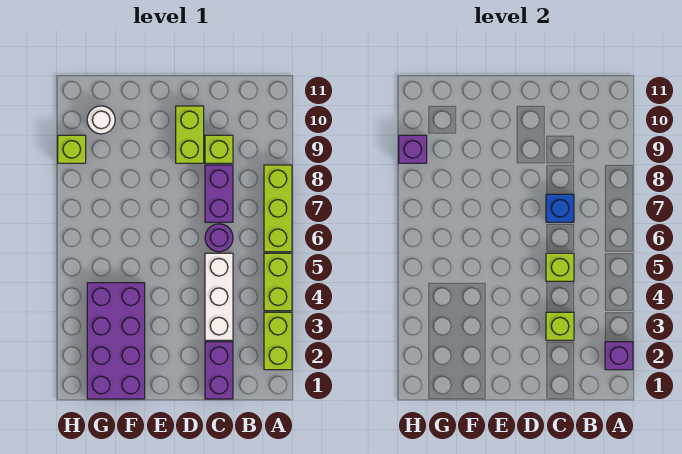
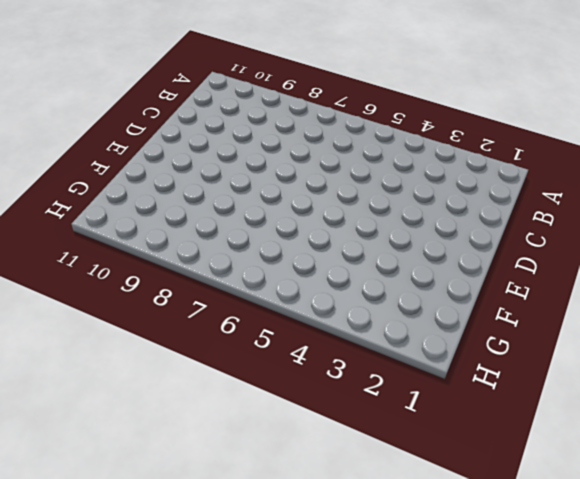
none -> lime brick A2:A3 level 1
none -> lime brick A4:A5 level 1
none -> lime brick A6:A8 level 1

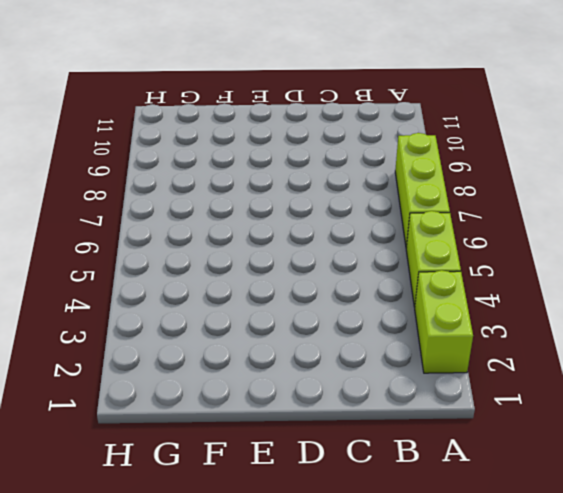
none -> purple brick C1:C2 level 1
none -> white brick C3:C5 level 1
none -> purple round brick C6 level 1

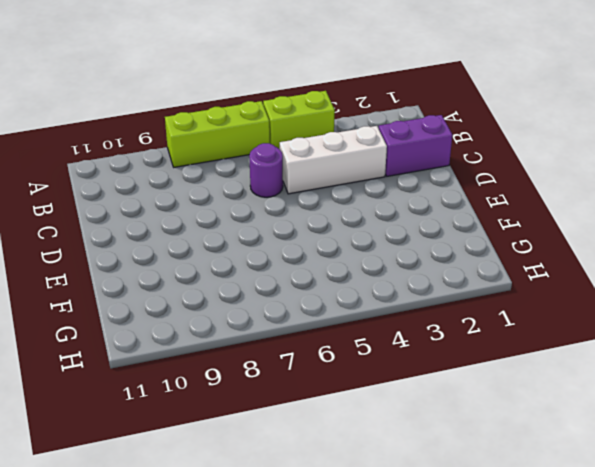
none -> lime brick A2:A3 level 1
none -> purple brick C7:C8 level 1
none -> lime brick C9 level 1

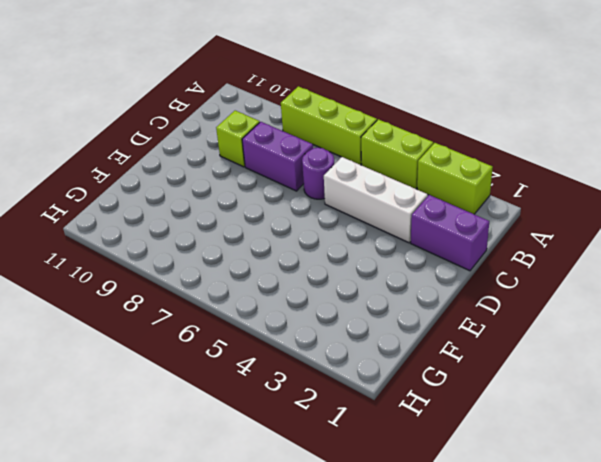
none -> lime brick D9:D10 level 1
none -> purple brick F1:G4 level 1
none -> white round brick G10 level 1

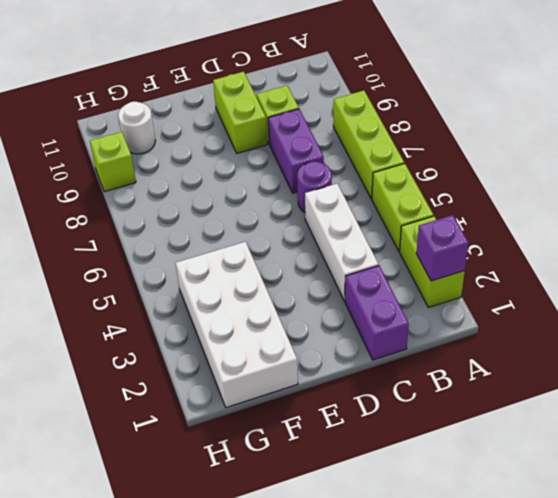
white brick F1:G4 level 1 -> purple brick F1:G4 level 1
none -> lime brick C3 level 2
none -> lime brick C5 level 2
none -> blue brick C7 level 2

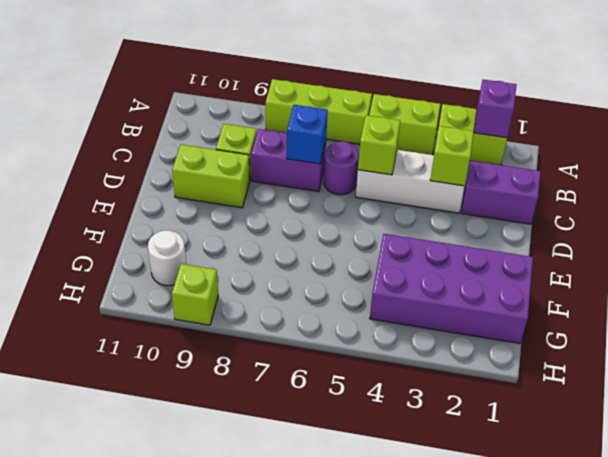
none -> purple brick H9 level 2

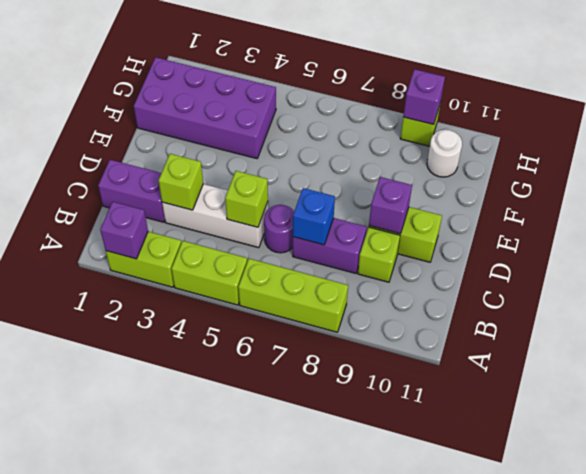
purple brick D9 level 2 -> none

